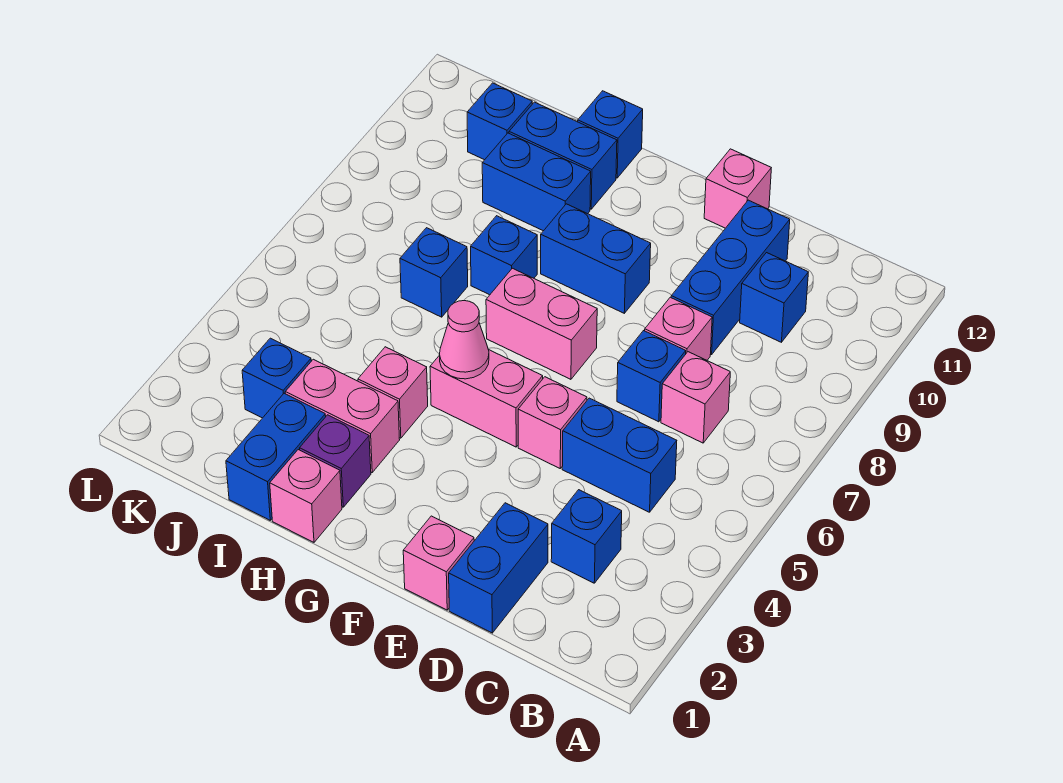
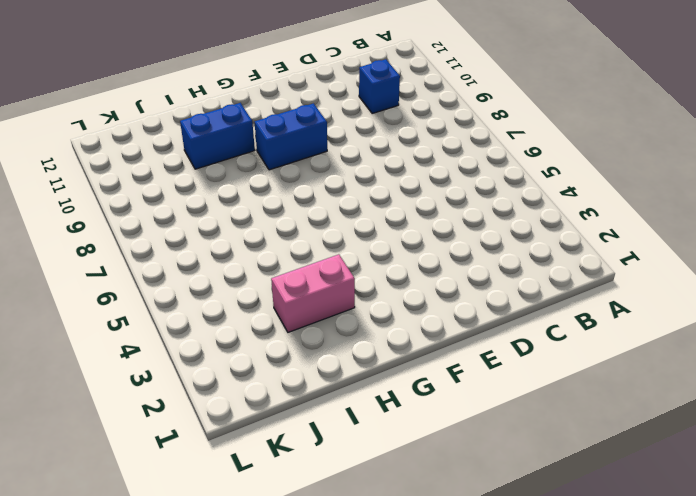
none -> blue brick C3 level 1
none -> blue brick C5:D5 level 1
none -> pink brick C7 level 1

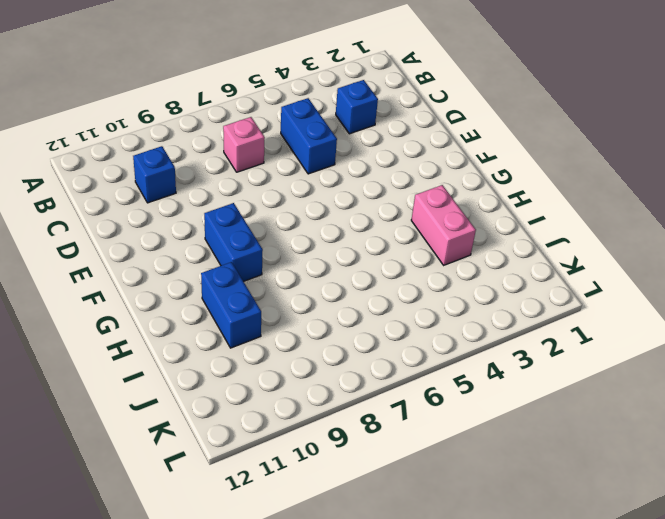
none -> blue brick D1:D2 level 1
none -> blue brick D7 level 1
none -> pink brick D8 level 1

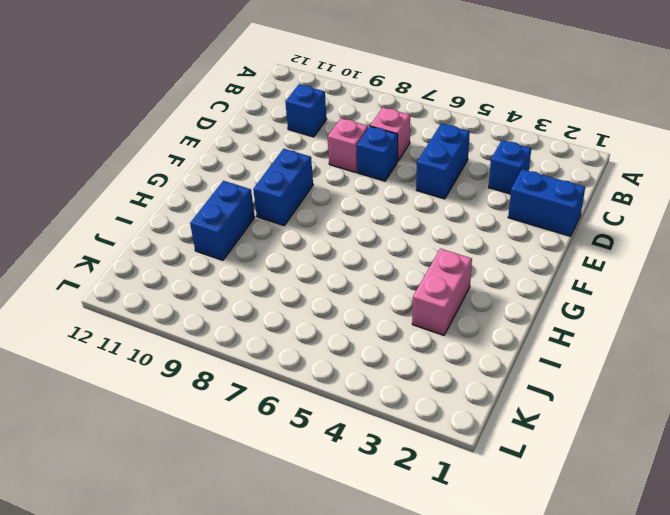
none -> blue brick D9:D11 level 1
none -> pink brick E1 level 1
none -> pink brick E5 level 1

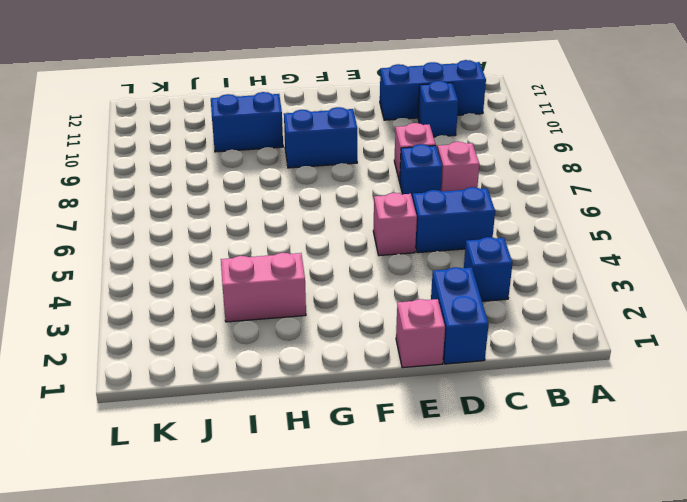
blue brick B11:D11 level 1 -> blue brick D9:D11 level 1
none -> pink brick E12 level 1
none -> pink brick F5:G5 level 1
none -> pink brick F7:G7 level 1

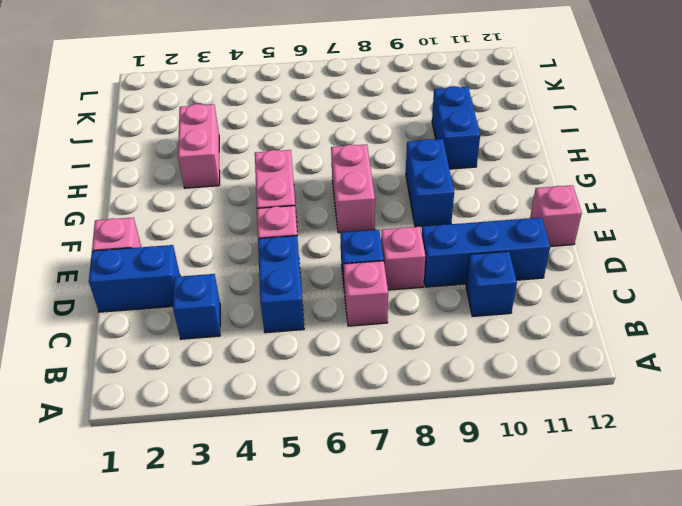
none -> pink brick H1 level 1
none -> purple brick H2 level 1
none -> pink brick H4 level 1

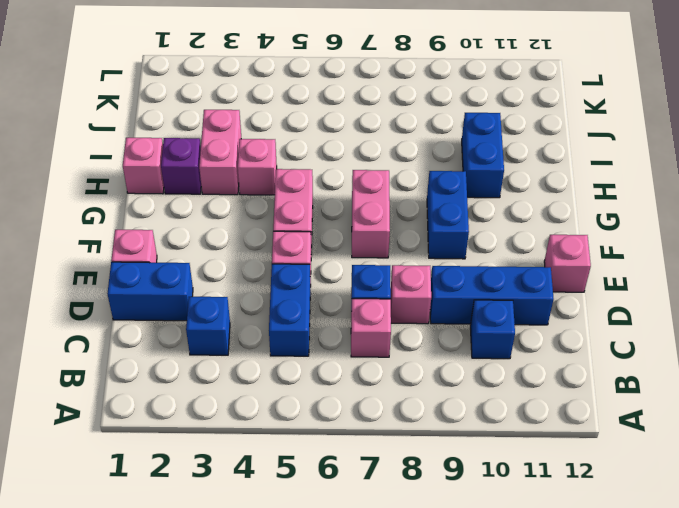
none -> blue brick H8 level 1
none -> blue brick H11:I11 level 1
none -> blue brick H12 level 1

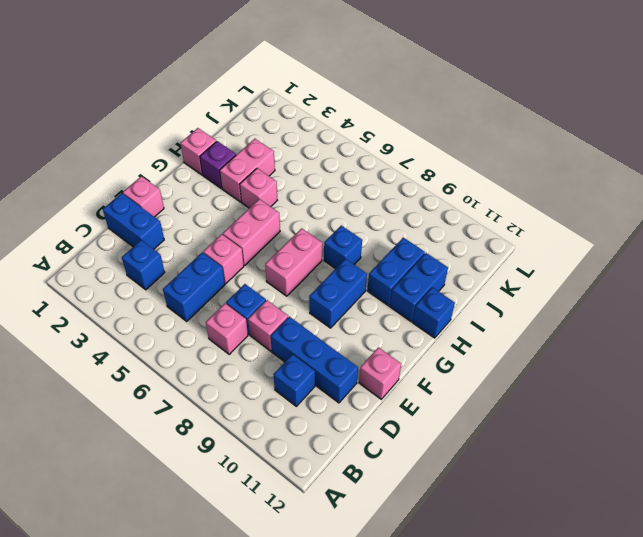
none -> blue brick I1:I2 level 1
none -> blue brick I7 level 1
none -> blue brick J3 level 1

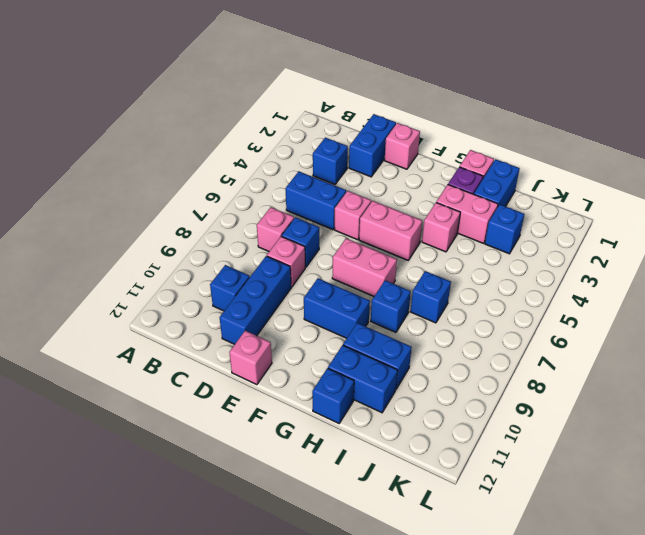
none -> blue brick J11 level 1
none -> pink cone G5 level 2

